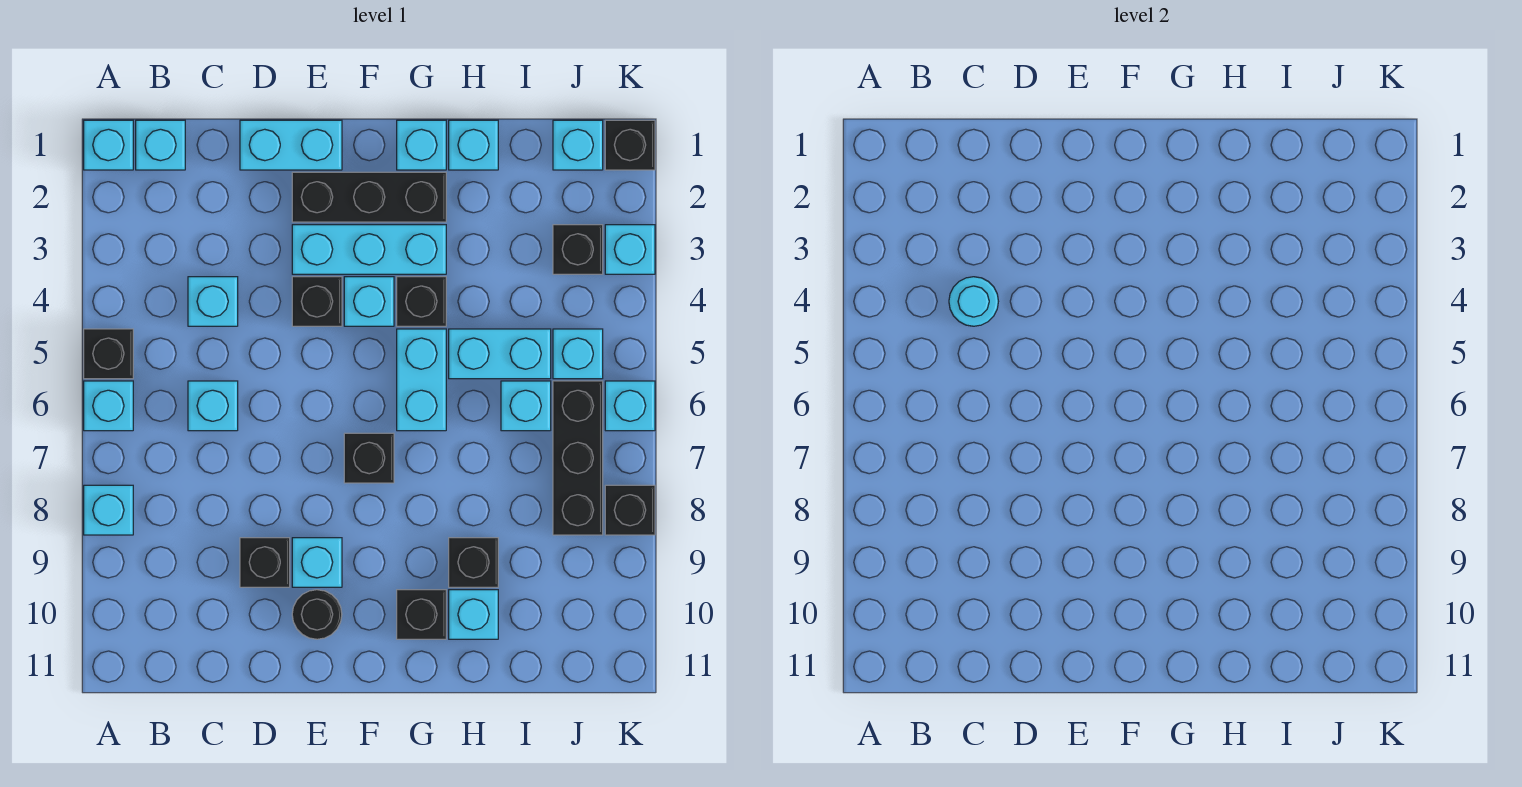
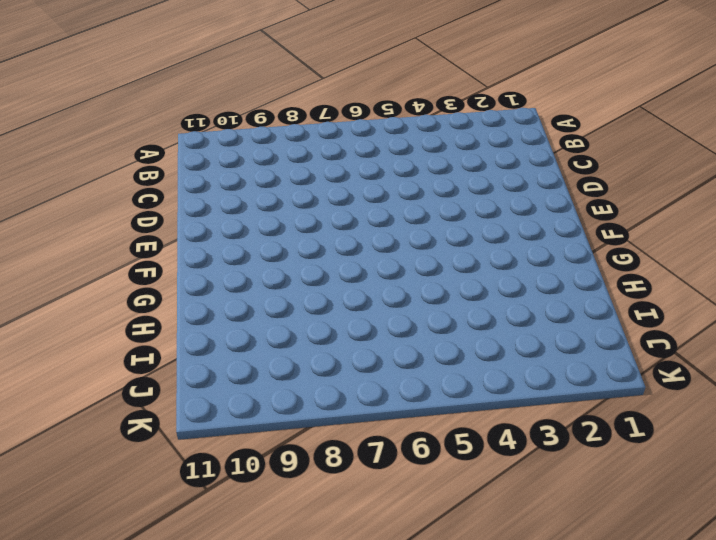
none -> cyan brick A1 level 1
none -> black brick A5 level 1
none -> cyan brick A6 level 1
none -> cyan brick A8 level 1

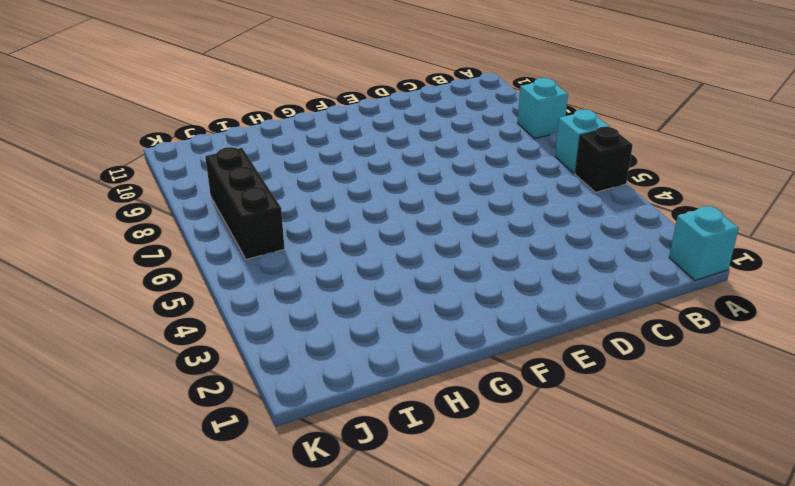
none -> cyan brick B1 level 1
none -> cyan brick C4 level 1
none -> cyan brick C6 level 1
none -> cyan brick D1:E1 level 1

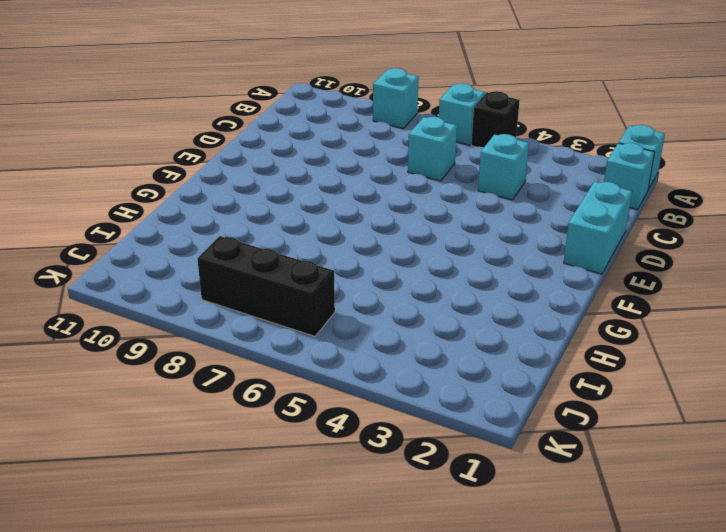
none -> black brick D9 level 1
none -> black brick E2:G2 level 1
none -> cyan brick E3:G3 level 1
none -> black brick E4 level 1

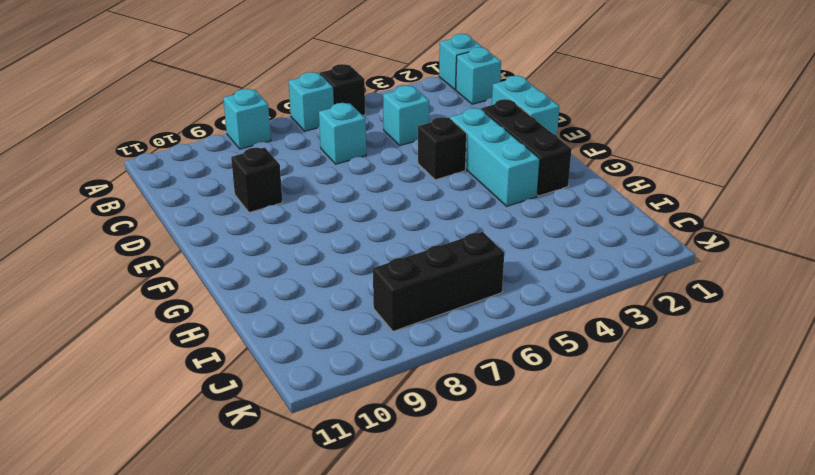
none -> cyan brick E9 level 1
none -> black round brick E10 level 1
none -> cyan brick F4 level 1
none -> black brick F7 level 1

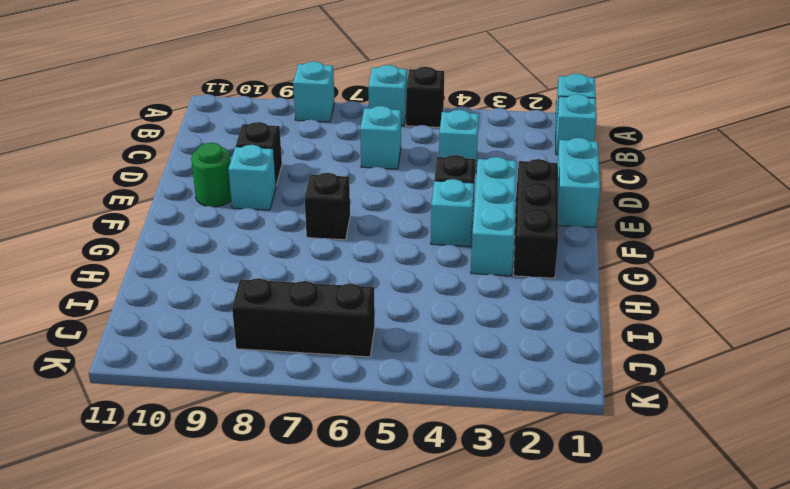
green round brick E10 level 1 -> black round brick E10 level 1
none -> cyan brick G1 level 1
none -> black brick G4 level 1
none -> cyan brick G5:G6 level 1
none -> black brick G10 level 1

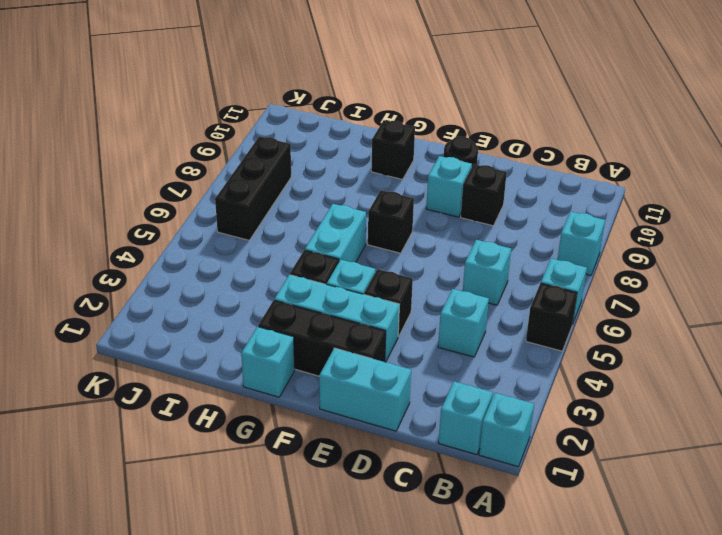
none -> cyan brick H1 level 1
none -> cyan brick H5:I5 level 1
none -> black brick H9 level 1
none -> cyan brick H10 level 1

